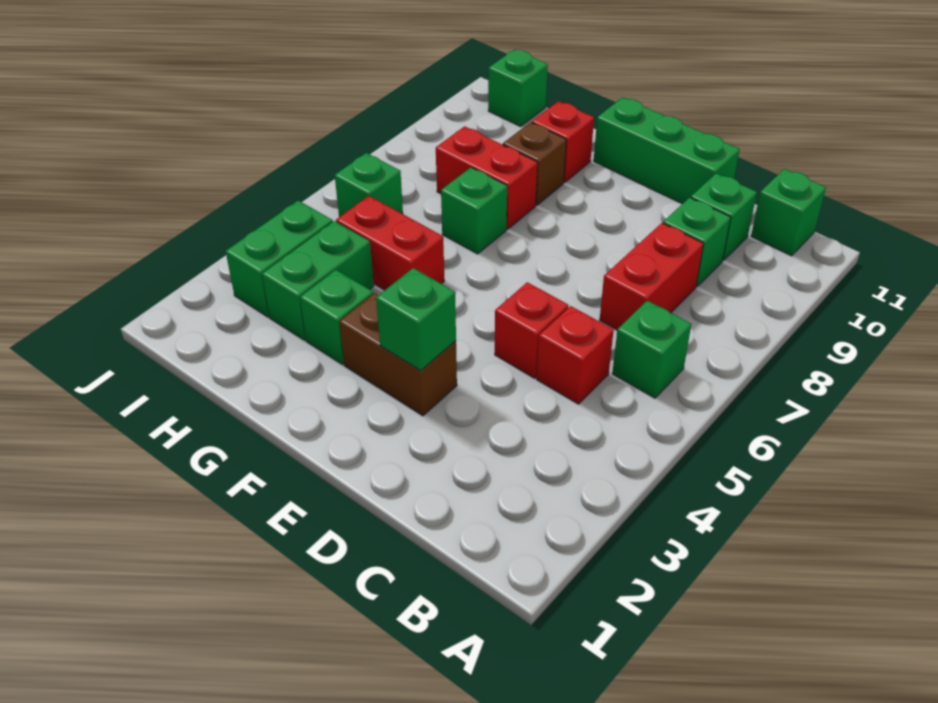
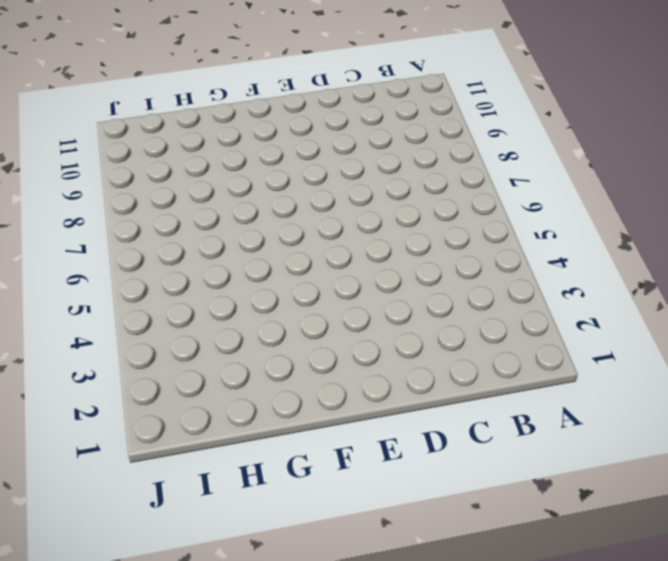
none -> green brick B6 level 1
none -> green brick B11 level 1
none -> red brick C5 level 1

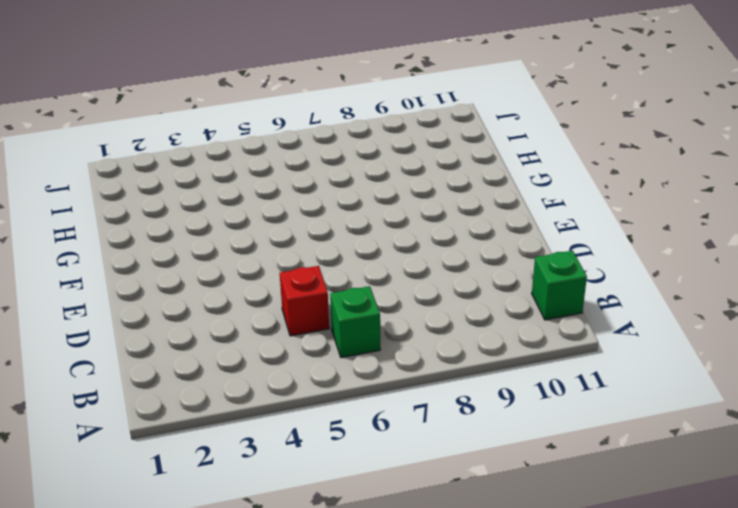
none -> red brick C7:C8 level 1
none -> green brick C9 level 1
none -> green brick C10 level 1

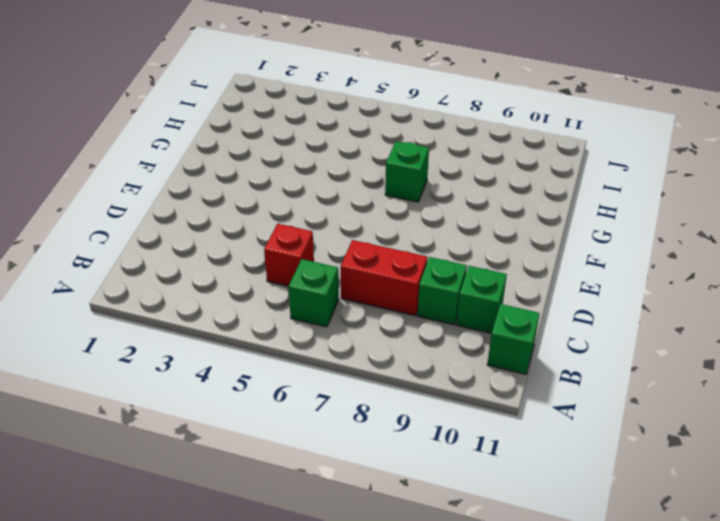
none -> red brick D5 level 1
none -> green brick D11:F11 level 1
none -> brown brick E3:F3 level 1

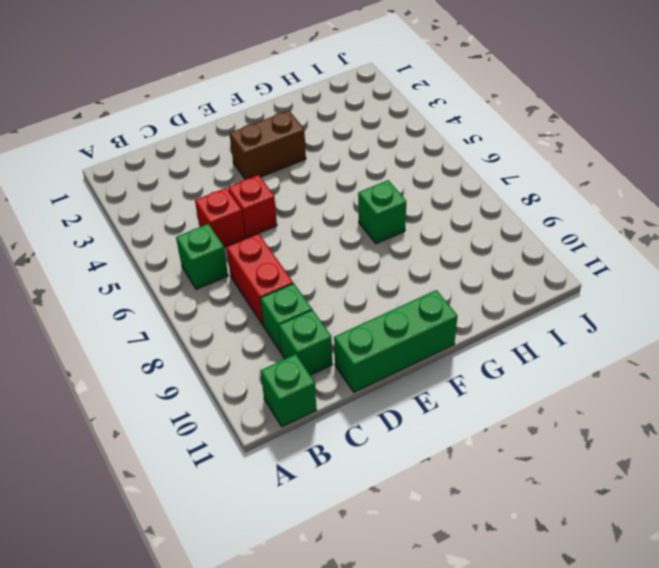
none -> green brick G3 level 1
none -> red brick G5:H5 level 1
none -> red brick G8:H8 level 1

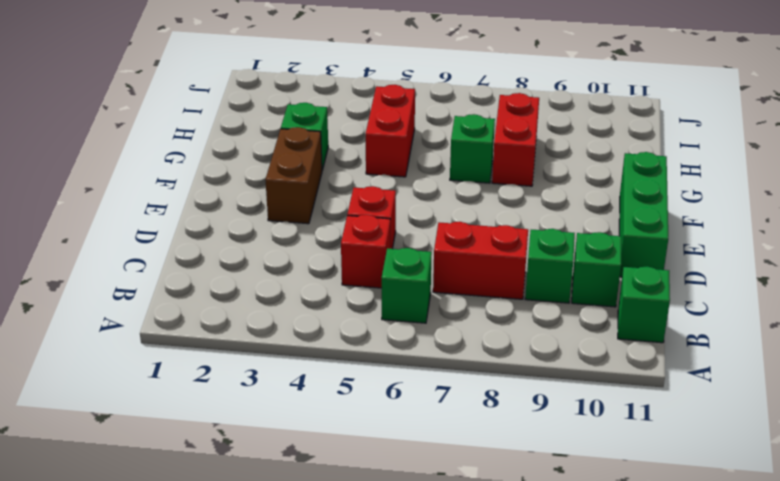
none -> brown brick G9 level 1
none -> red brick G10 level 1
none -> green brick H3:H4 level 1

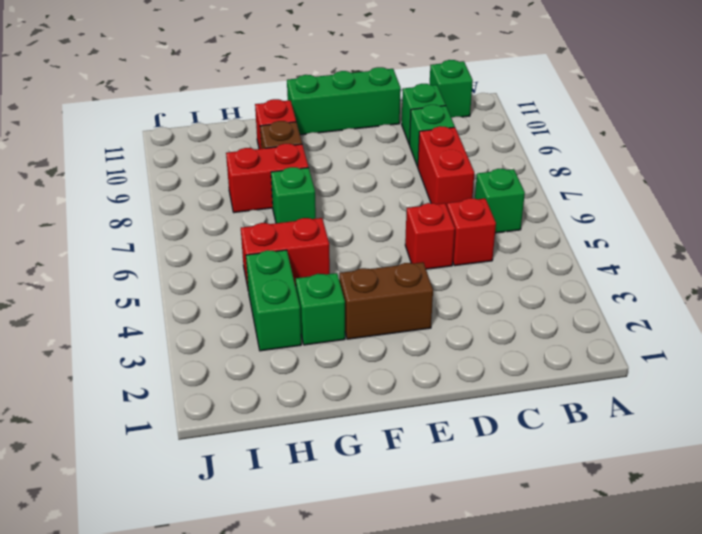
none -> green brick I3:I4 level 1
none -> green brick I6 level 1
none -> green brick I11 level 1

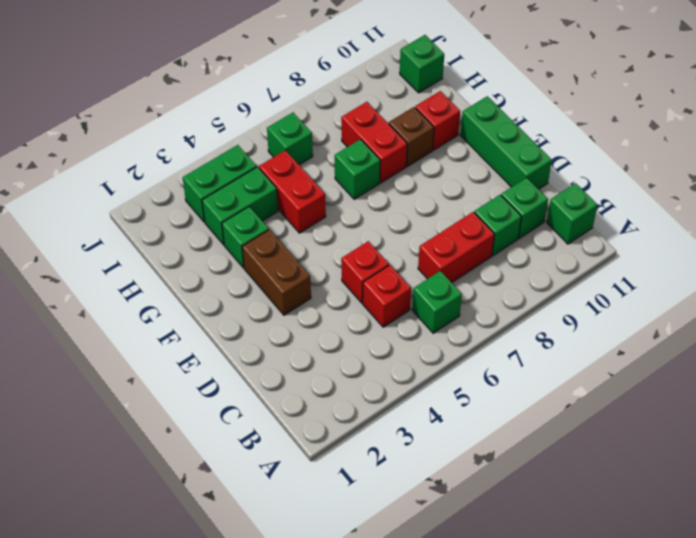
none -> green brick E3 level 2

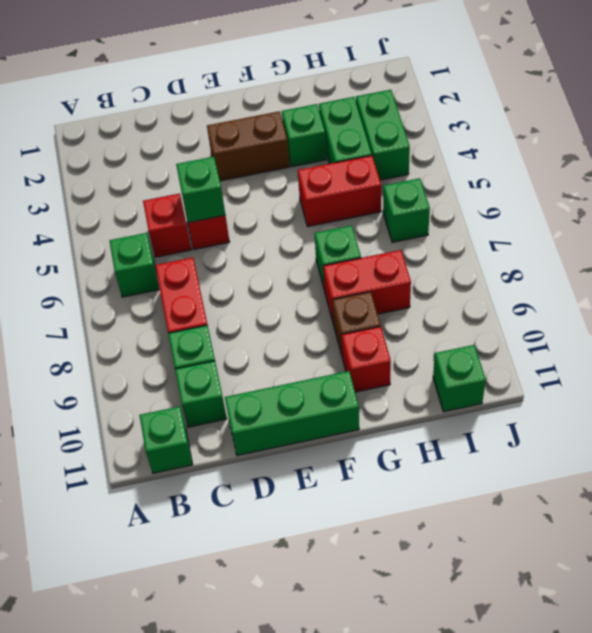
green brick D5 level 2 -> green brick E3 level 2

